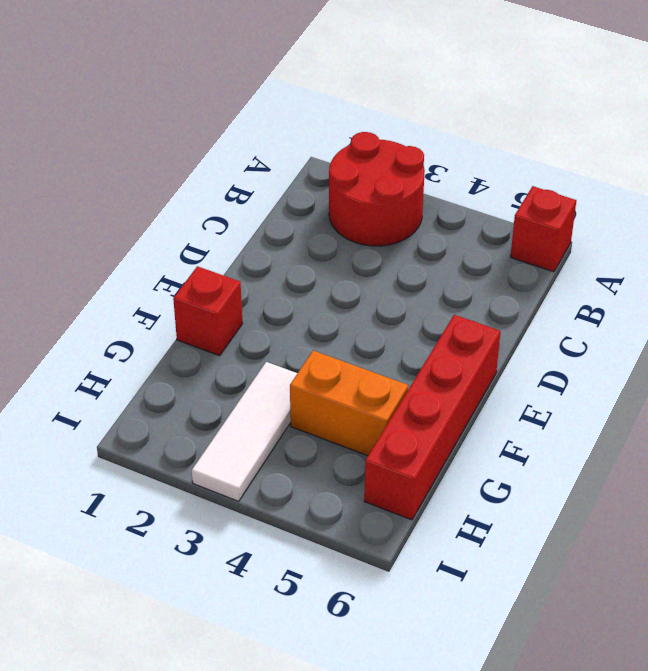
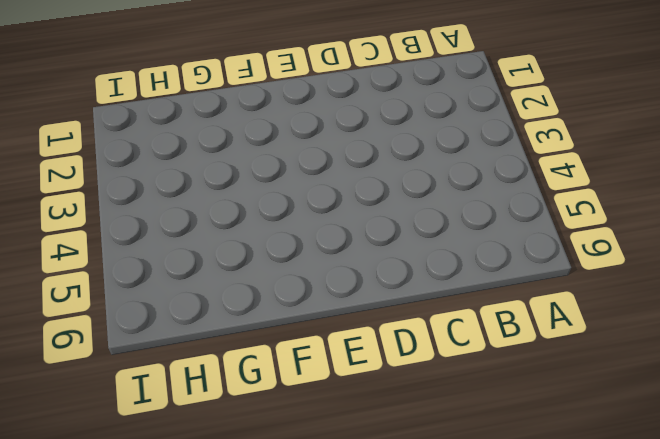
none -> red round brick A2:B3 level 1
none -> red brick A6 level 1

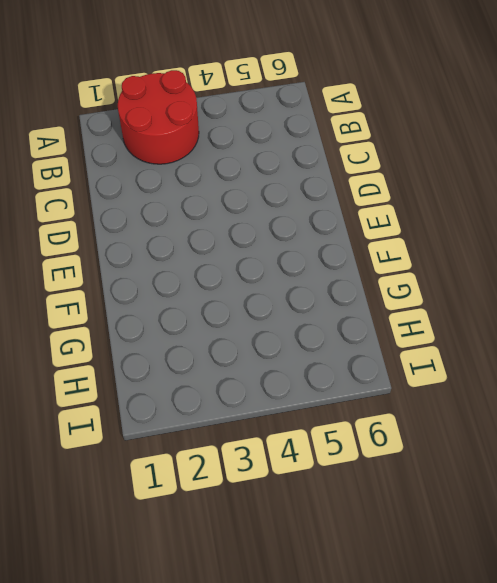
none -> red brick A6 level 1
none -> red brick E6:H6 level 1

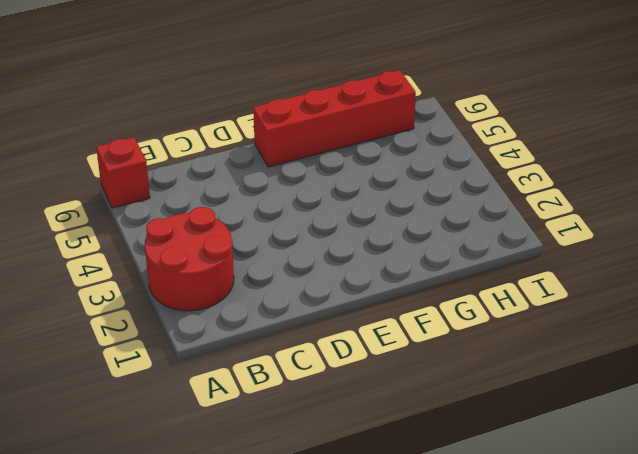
none -> red brick F1 level 1
none -> white tile G3:I3 level 1

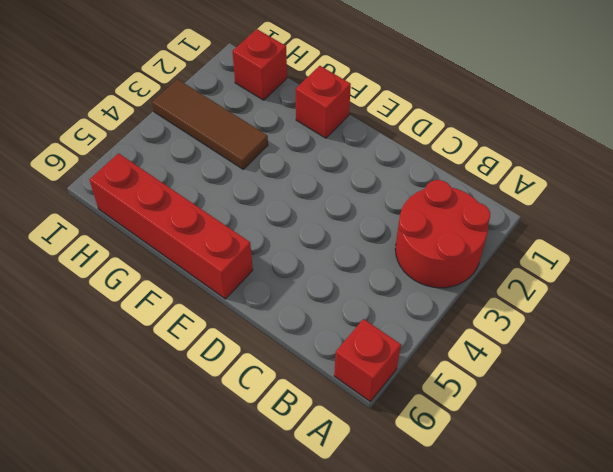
brown tile G3:I3 level 1 -> white tile G3:I3 level 1
red brick H1 level 1 -> none
none -> orange brick G4:G5 level 1

